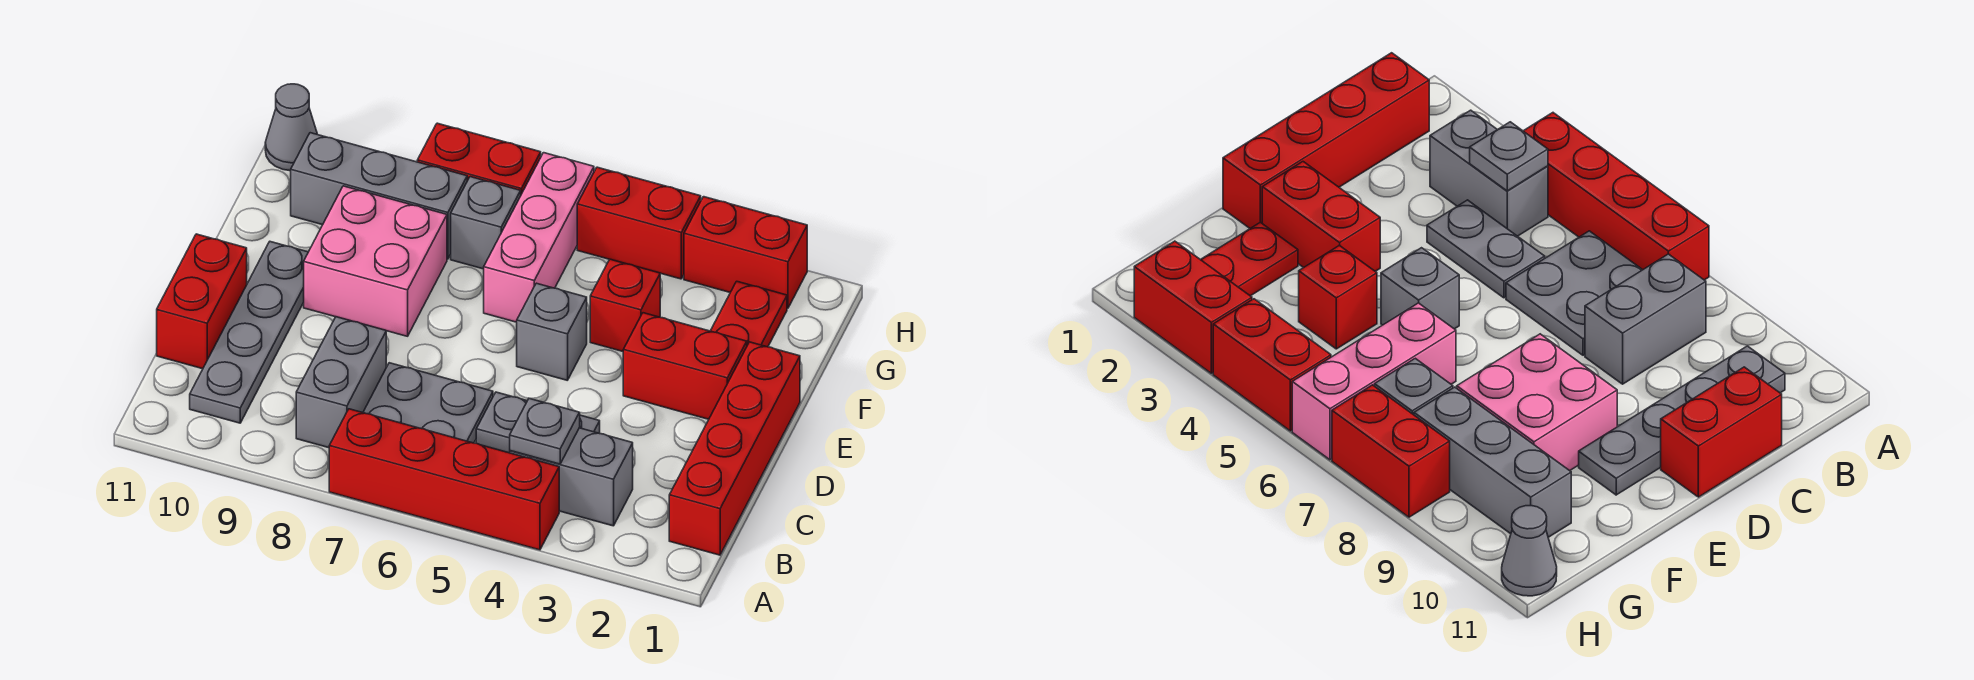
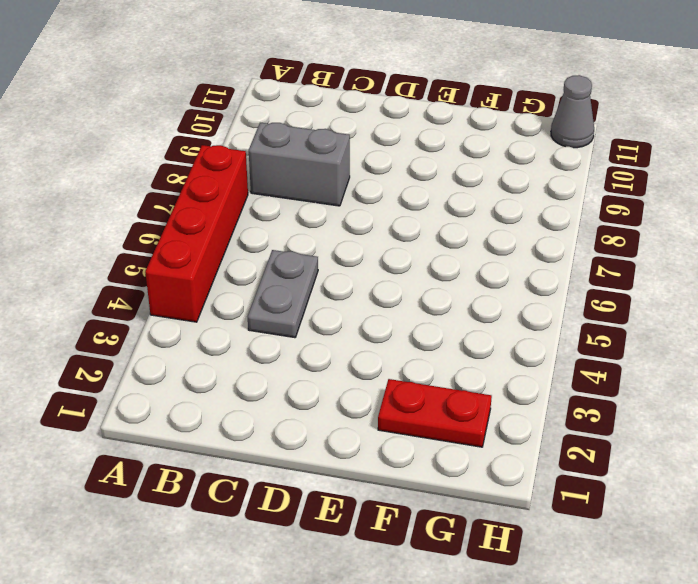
none -> red brick B1:E1 level 1
none -> grey brick B3:B4 level 1
none -> grey plate B6:C7 level 1

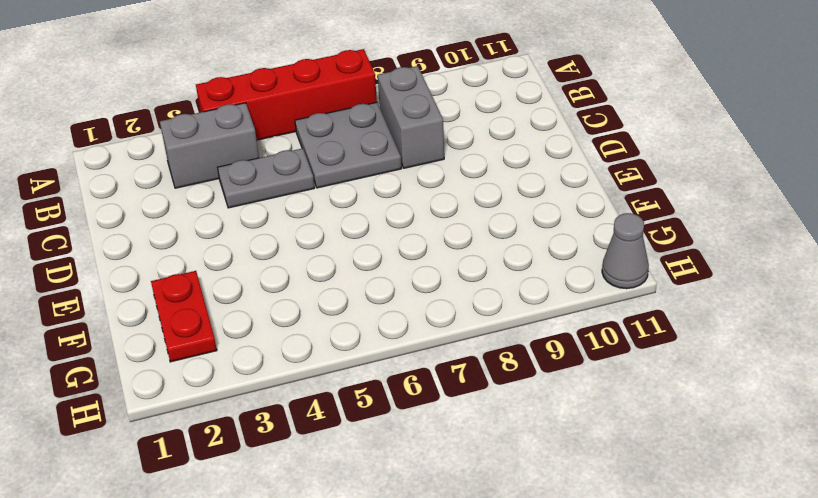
none -> red brick B1:E1 level 1
none -> grey plate B10:E10 level 1
none -> red brick C11:D11 level 1

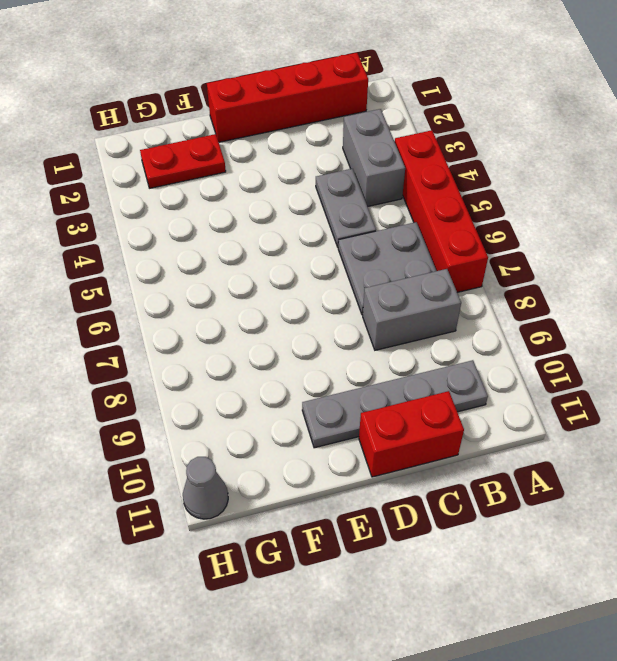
none -> red brick E2:E3 level 1
none -> grey brick E5 level 1
none -> pink brick E8:F9 level 1

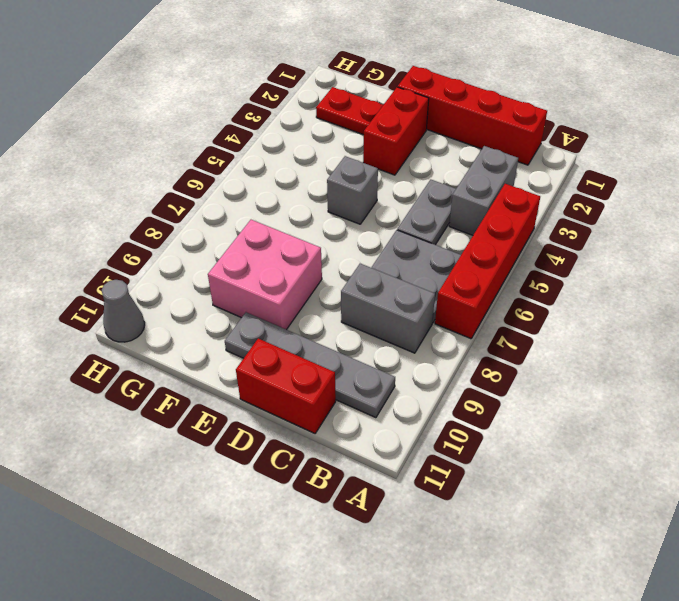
none -> red brick F4 level 1
none -> pink brick F6:H6 level 1
none -> grey brick G7 level 1

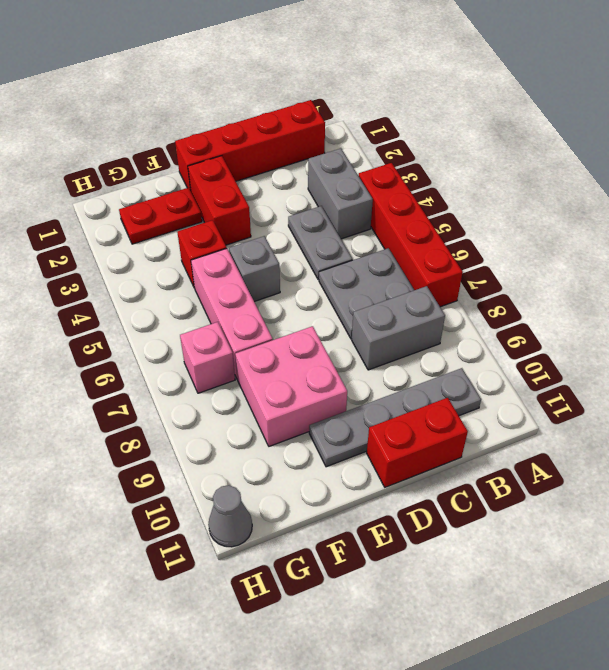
pink brick F5:F7 level 1 -> pink brick F6:H6 level 1
pink brick G7 level 1 -> grey brick G7 level 1
none -> grey brick G8:G10 level 1
none -> red brick H2:H3 level 1
none -> red brick H4:H5 level 1

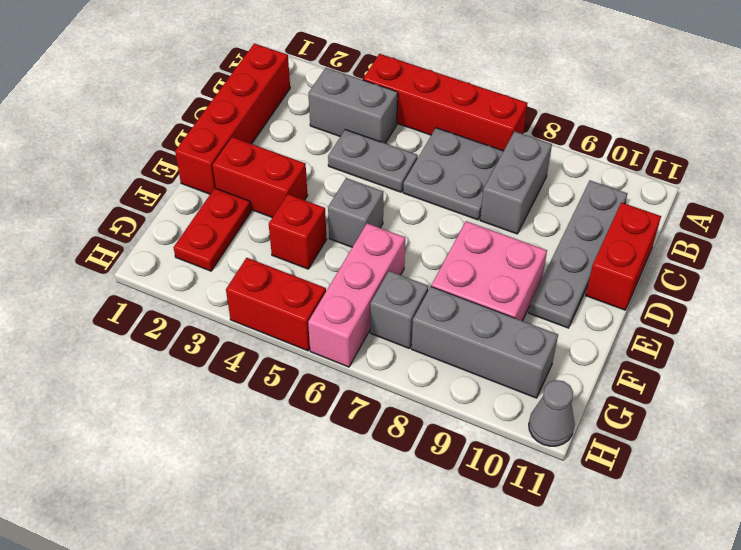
none -> red brick H2:H3 level 1
none -> red brick H7:H8 level 1
none -> grey plate B4 level 2

